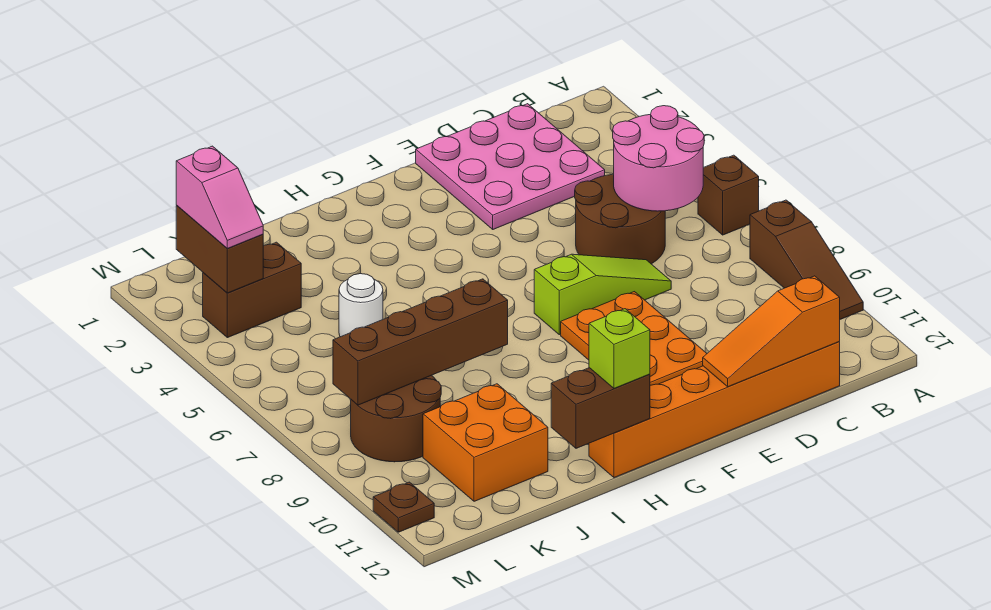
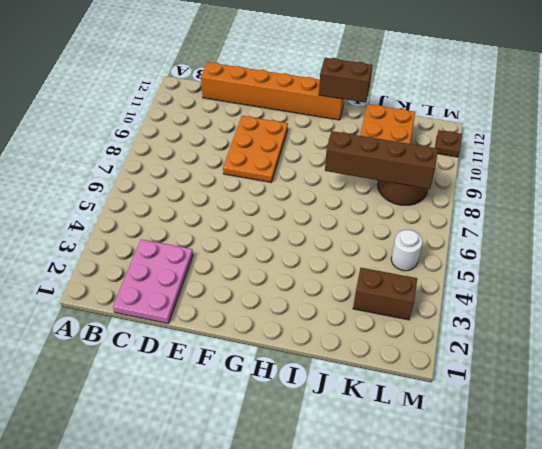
pink plate C1:D3 level 1 -> pink plate C1:E3 level 1
white round brick L5 level 1 -> white round brick J5 level 1
none -> brown brick A6 level 1
none -> brown slope A8:A10 level 1 top 8
none -> brown round brick C5:D6 level 1

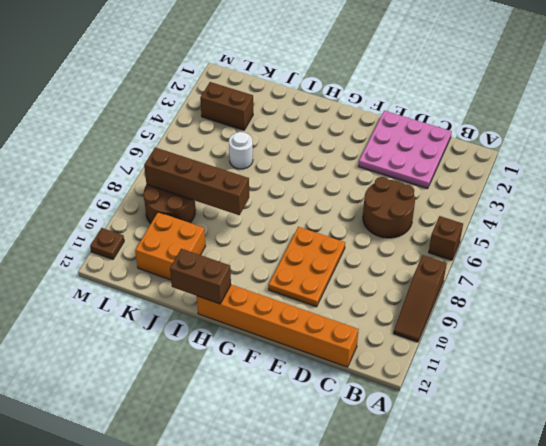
none -> lime slope D7:F7 level 1 top F
none -> pink round brick B5:C6 level 2
none -> orange slope C12:E12 level 2 top C

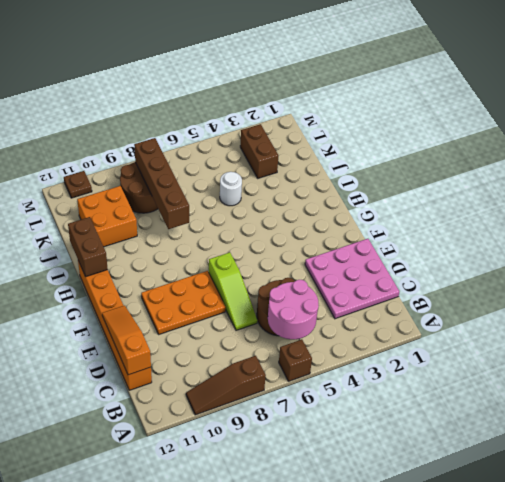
none -> brown brick L2:L3 level 2
none -> lime brick H12 level 3
none -> pink slope L2:L3 level 3 top 2

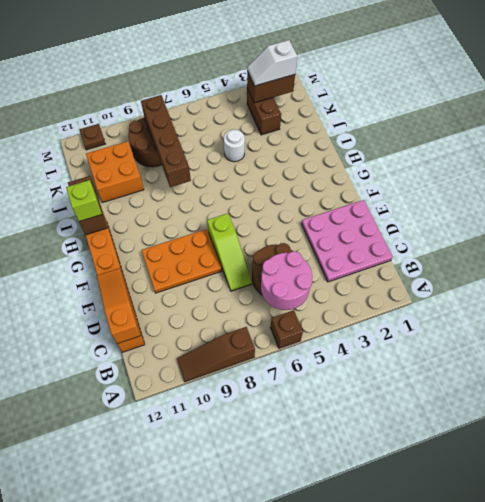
white slope L2:L3 level 3 top 2 -> pink slope L2:L3 level 3 top 2

